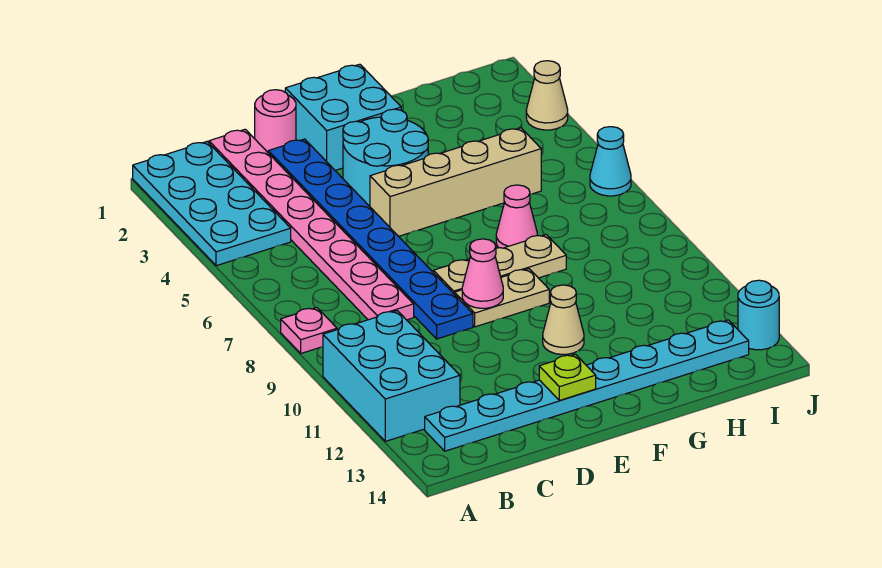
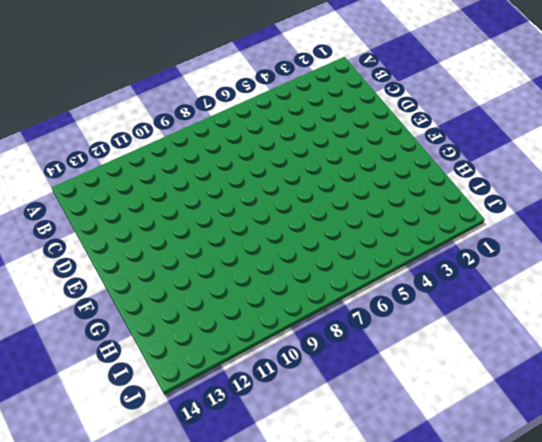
none -> cyan plate A1:B4 level 1
none -> pink plate A8 level 1
none -> cyan brick A10:B12 level 1

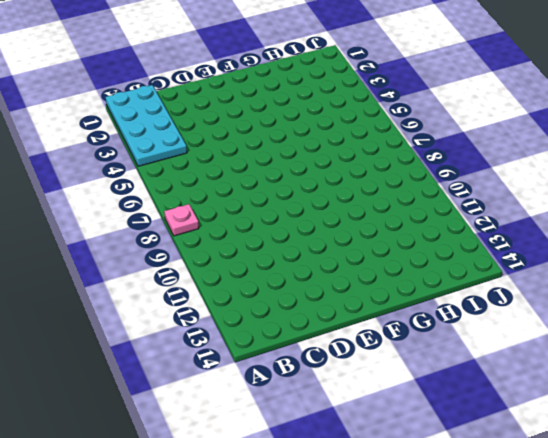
none -> cyan brick A10:B12 level 1
none -> cyan plate B13:I13 level 1
none -> pink plate C1:C8 level 1

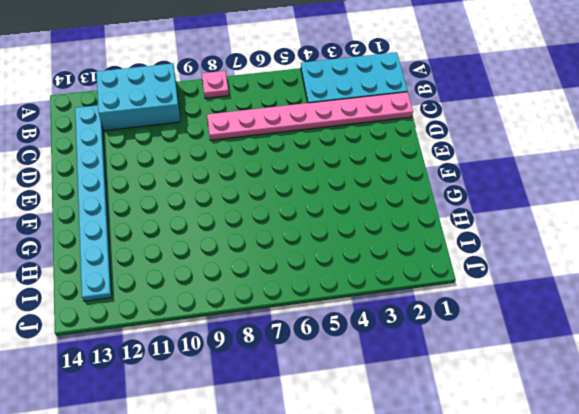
none -> pink round brick D1 level 1
none -> blue plate D2:D9 level 1
none -> cyan brick E1:F2 level 1

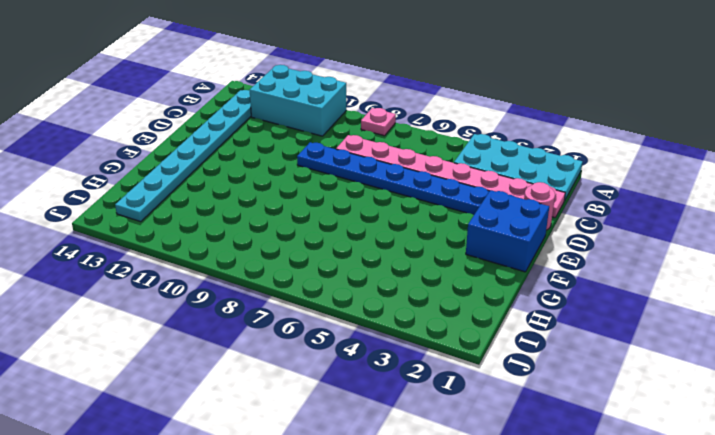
blue brick E1:F2 level 1 -> cyan brick E1:F2 level 1
none -> cyan round brick E3:F4 level 1
none -> tan brick E5:H5 level 1
none -> tan plate E8:G8 level 1

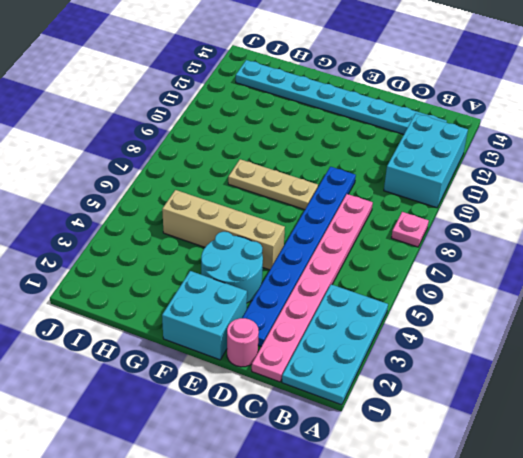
none -> tan plate E9:F9 level 1
none -> tan cone F11 level 1
none -> pink cone G7 level 1

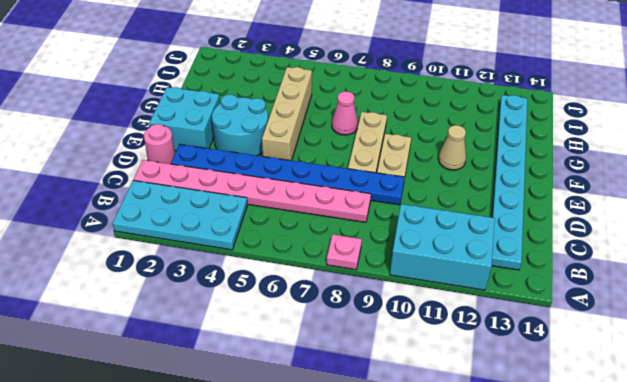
none -> tan cone J3 level 1
none -> cyan cone J6 level 1
none -> cyan round brick J13 level 1

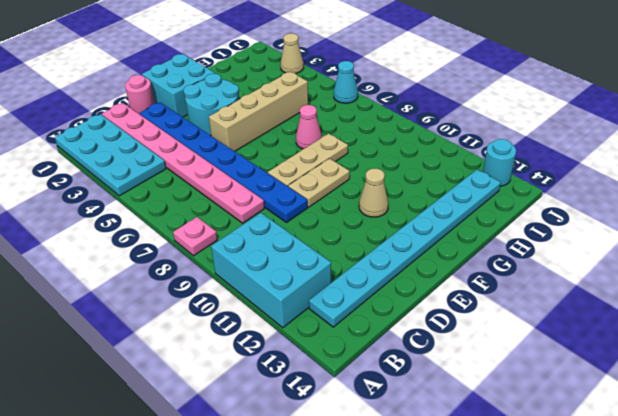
none -> pink cone E9 level 2
none -> lime plate E13 level 2

